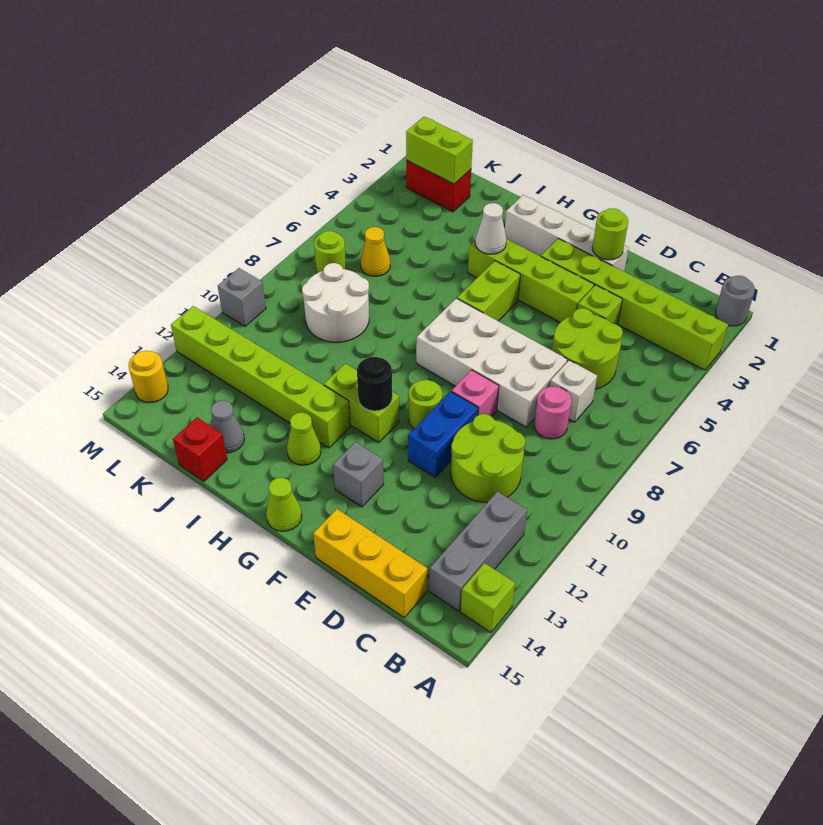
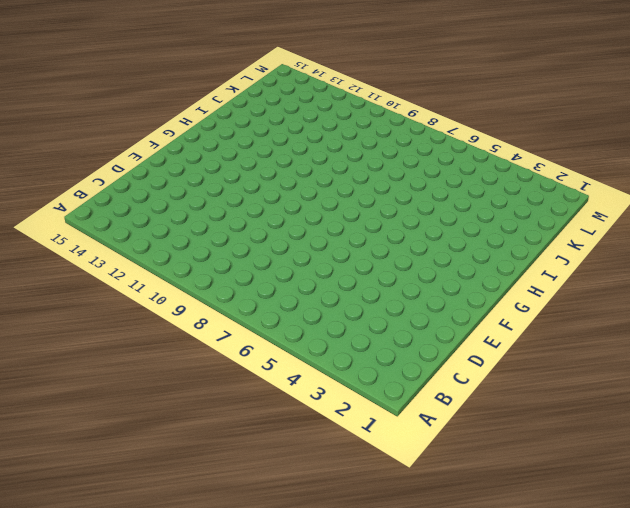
none -> grey round brick A1 level 1
none -> lime brick A3:F3 level 1
none -> lime brick A14 level 1
none -> grey brick B12:B14 level 1

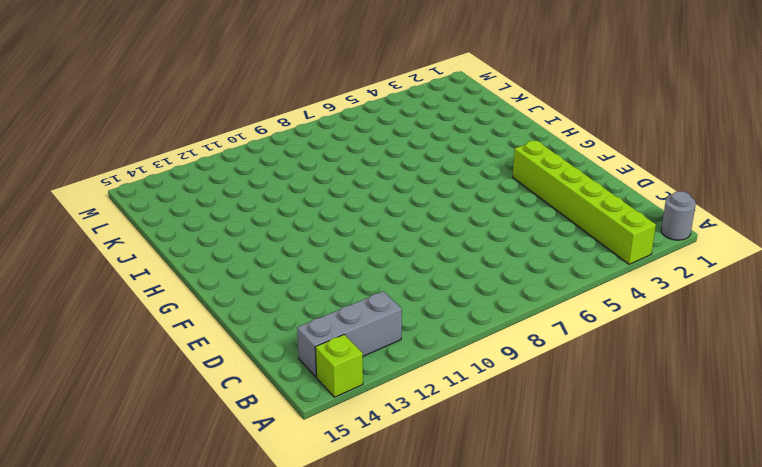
none -> lime round brick C5:D6 level 1
none -> white brick C7 level 1
none -> pink round brick C8 level 1
none -> lime round brick C10:D11 level 1

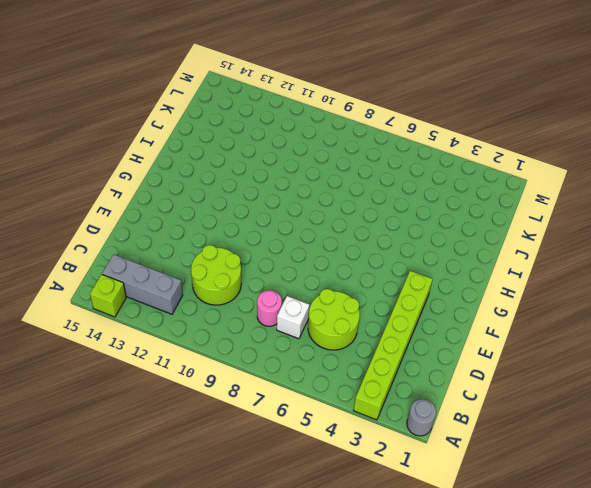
none -> yellow brick C15:E15 level 1
none -> lime brick D4 level 1
none -> white brick D7:G8 level 1
none -> white brick E2:H2 level 1

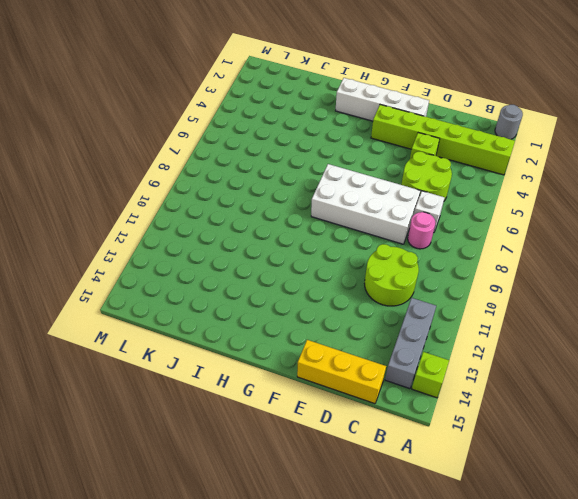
none -> lime brick E4:H4 level 1
none -> pink brick E9 level 1
none -> blue brick E10:E11 level 1
none -> lime round brick F10 level 1

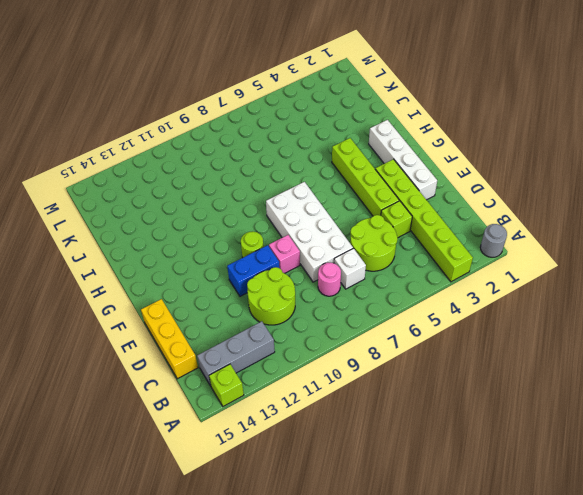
none -> grey brick F13 level 1
none -> lime brick G5:G6 level 1
none -> lime brick G11:H11 level 1
none -> lime cone G15 level 1

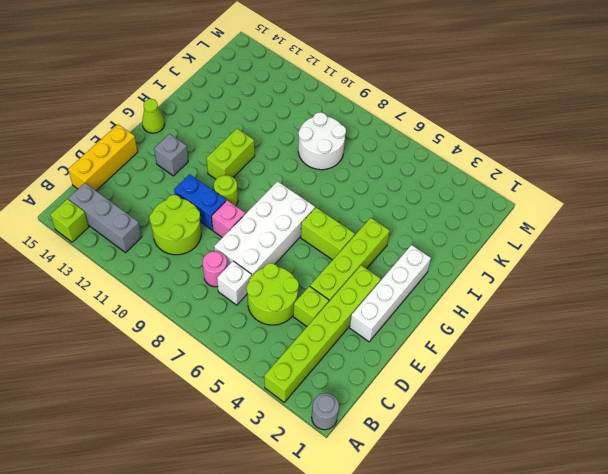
none -> lime brick H12:M12 level 1
none -> lime cone H13 level 1
none -> grey cone J14 level 1
none -> red brick J15 level 1

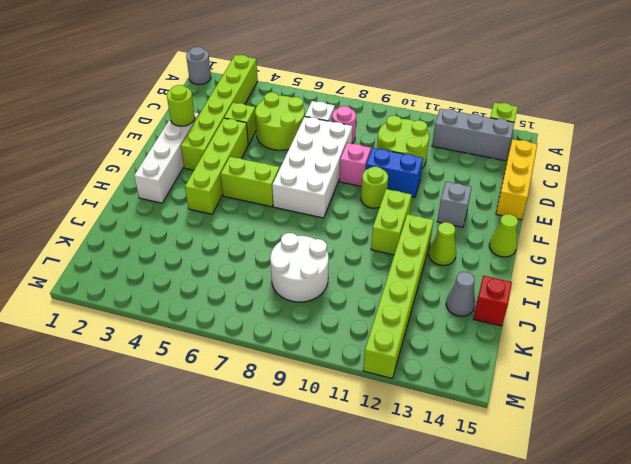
none -> red brick K2:L2 level 1
none -> yellow cone K6 level 1
none -> lime round brick L7 level 1
none -> grey brick M10 level 1

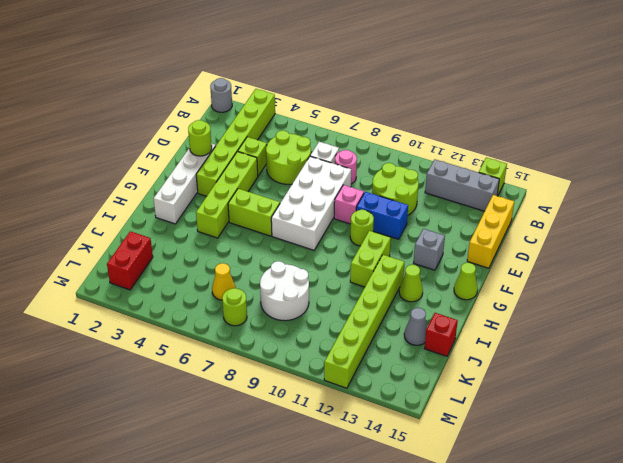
none -> grey brick M10 level 1
none -> yellow round brick M14 level 1
none -> black round brick G11 level 2
none -> white cone H4 level 2

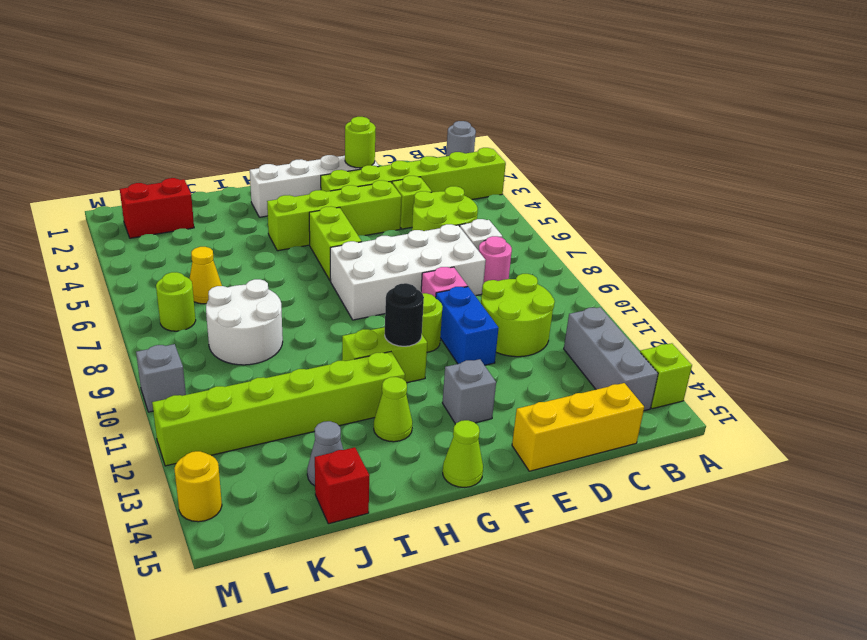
none -> white cone H4 level 2
none -> lime brick K2:L2 level 2

